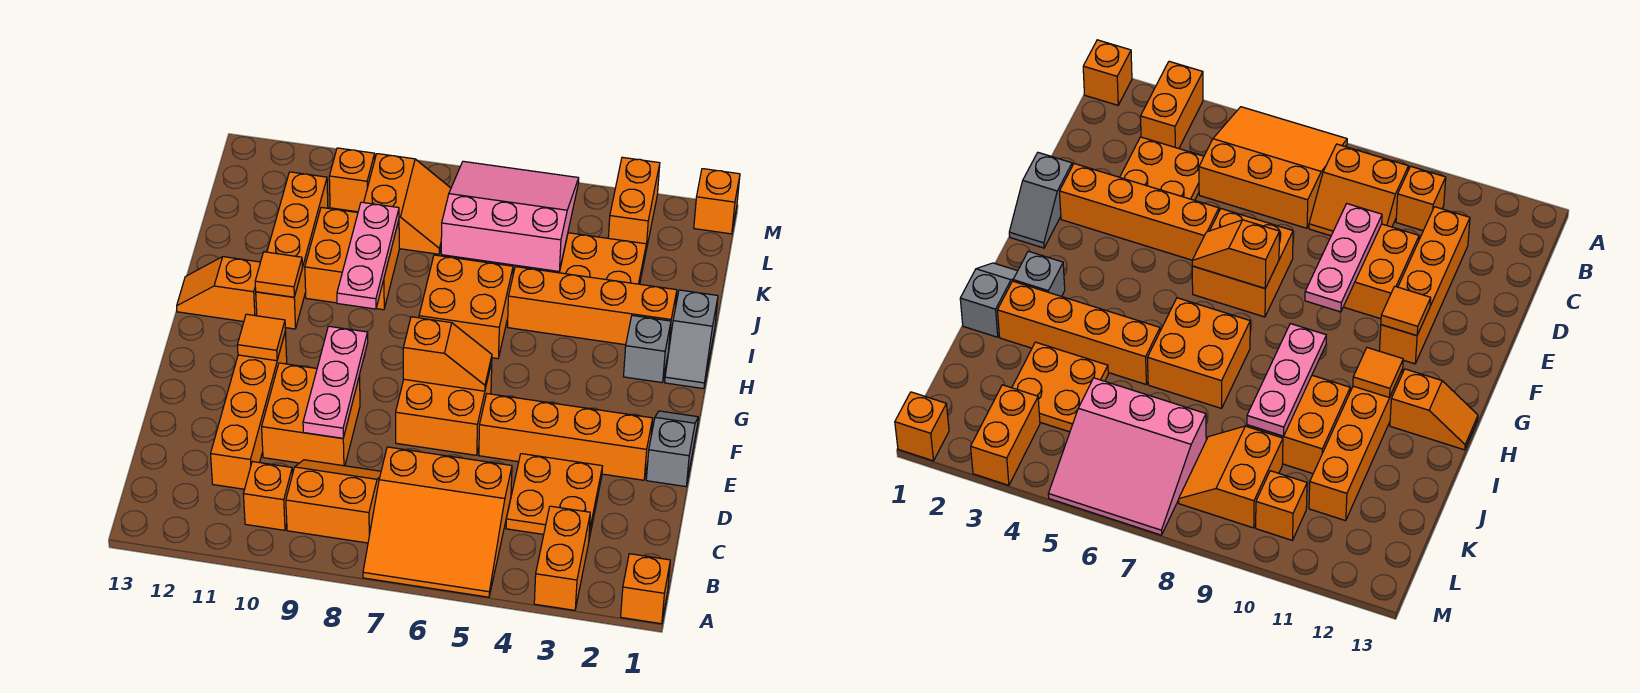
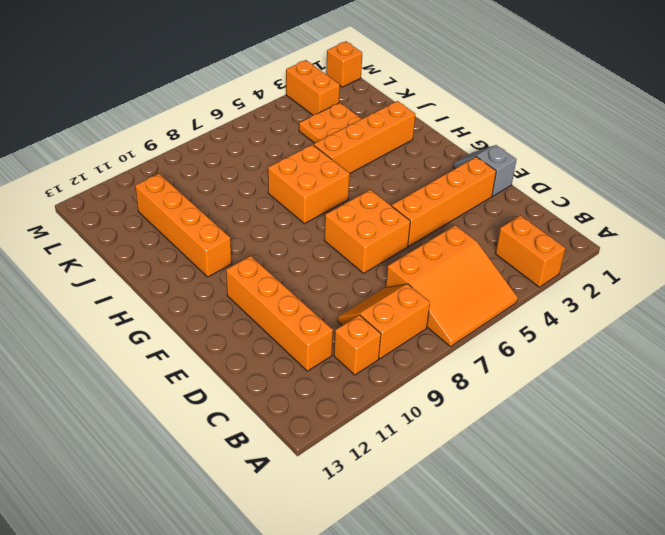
none -> orange brick A1 level 1
none -> orange plate C3:D4 level 1
none -> orange brick D9:E10 level 1

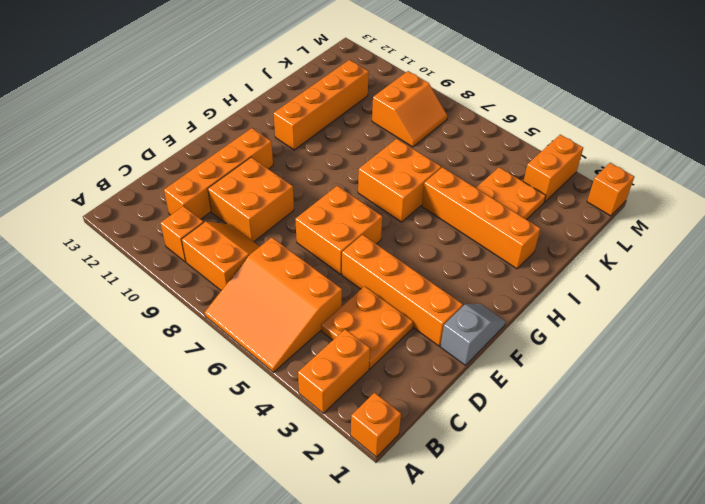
none -> grey slope H1:I1 level 1 top I
none -> grey brick H2 level 1
none -> orange slope H12:H13 level 1 top 12

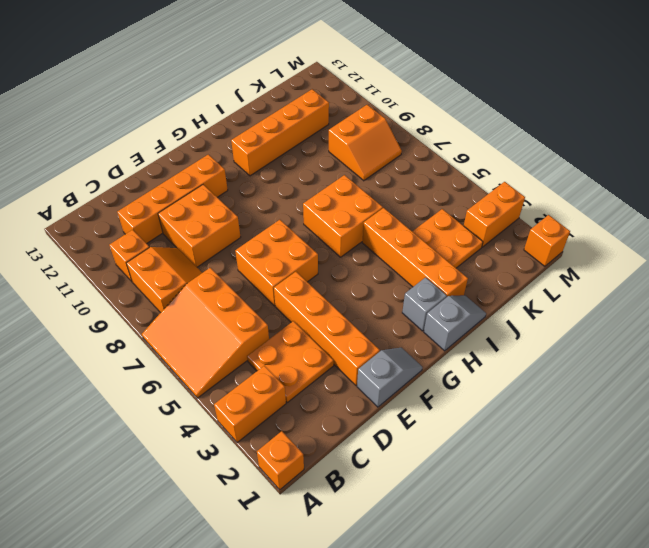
grey slope H1:I1 level 1 top H -> grey slope H1:I1 level 1 top I
none -> orange slope H12:H13 level 1 top 12
none -> orange brick I9:J10 level 1
none -> pink slope K5:M7 level 1 top K

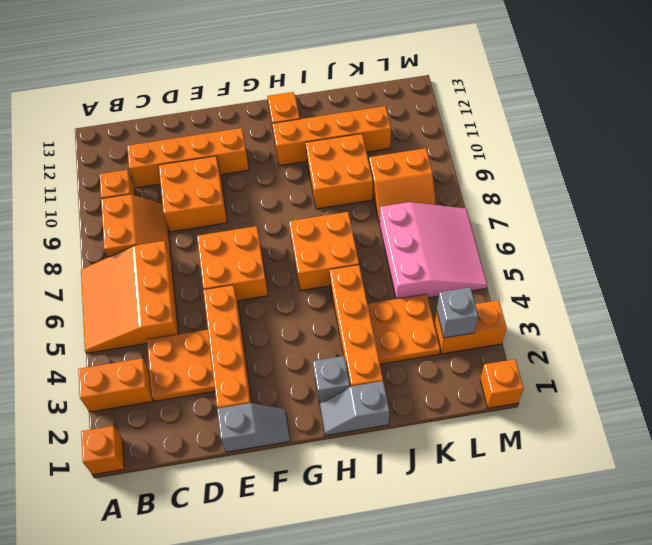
grey brick L3 level 2 -> none
none -> orange brick L10 level 1
none -> pink plate D9:F9 level 2
none -> orange slope F6:F7 level 2 top 7

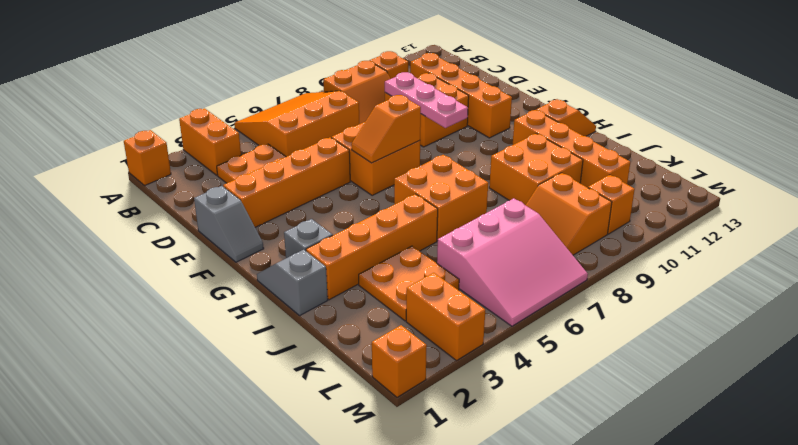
none -> orange tile F11 level 2
none -> pink plate H9:J9 level 2
none -> orange tile H11 level 2

